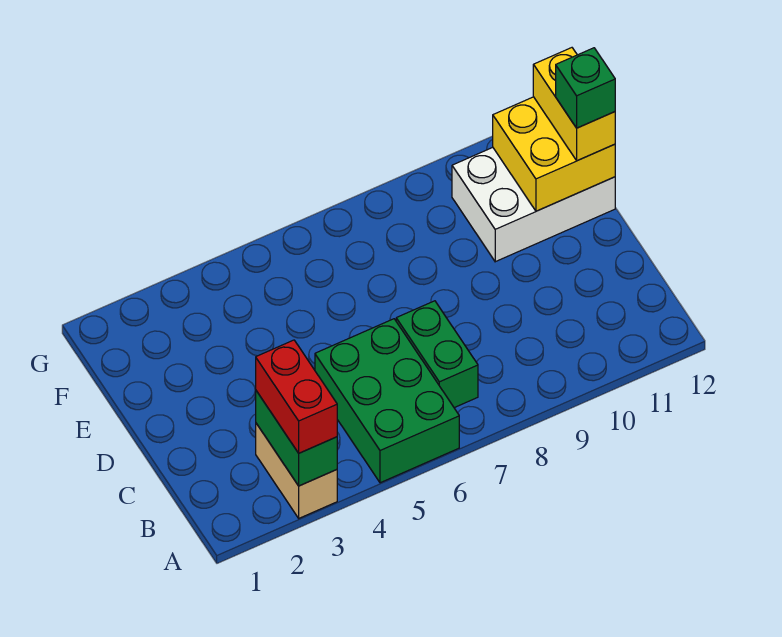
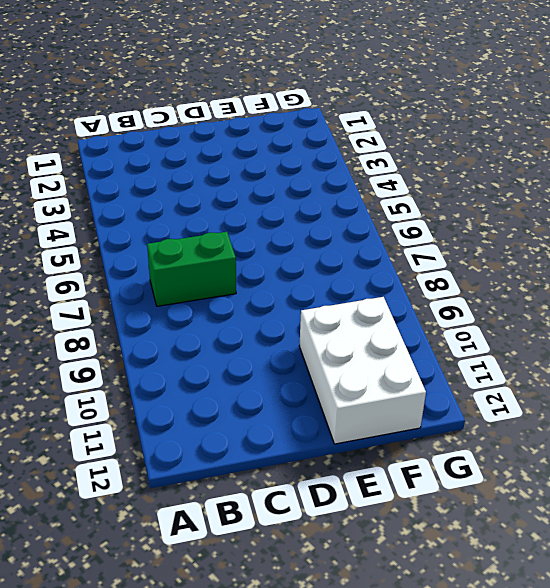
none -> tan brick A3:B3 level 1
none -> green brick A5:C6 level 1

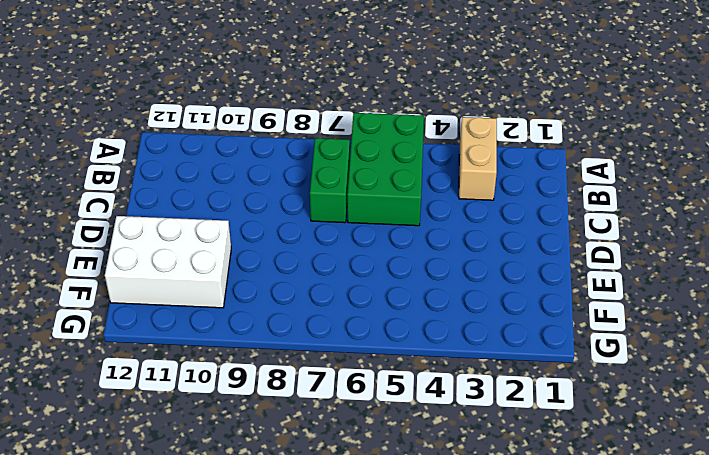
none -> green brick A3:B3 level 2
none -> yellow brick E11:F12 level 2

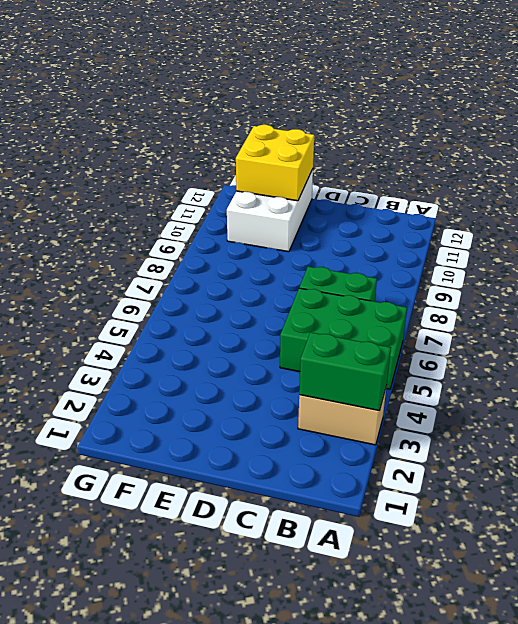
none -> red brick A3:B3 level 3
none -> yellow brick E12:F12 level 3

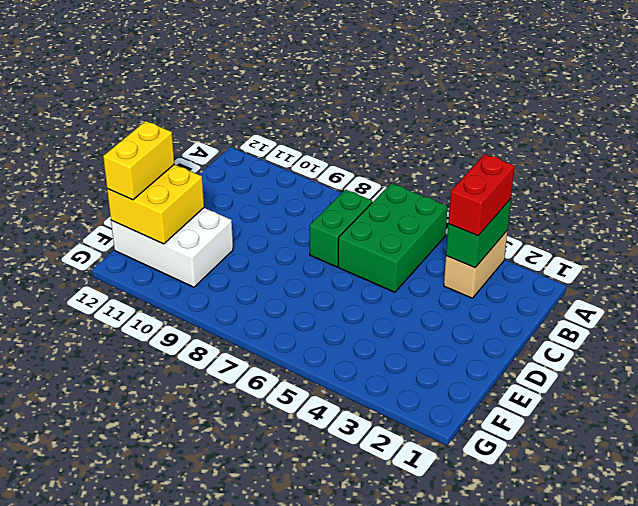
none -> green brick E12 level 4

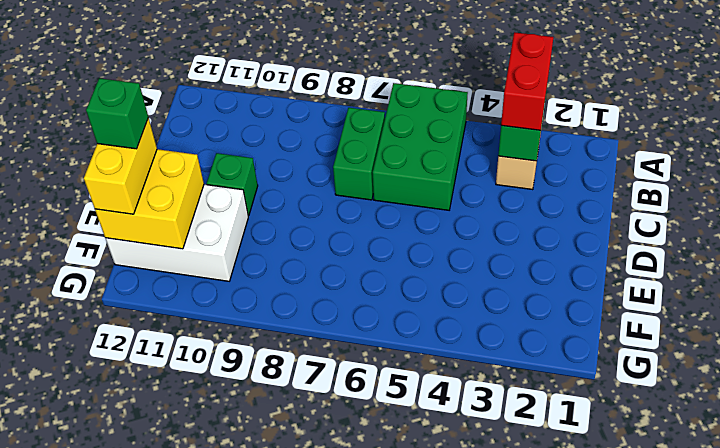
green brick D10 level 1 -> none

